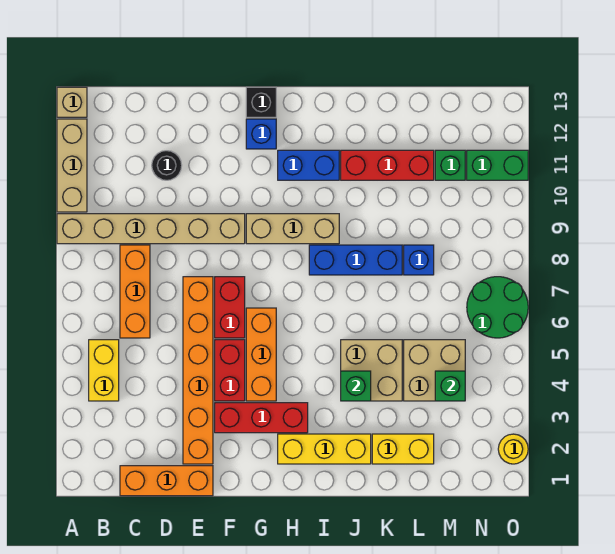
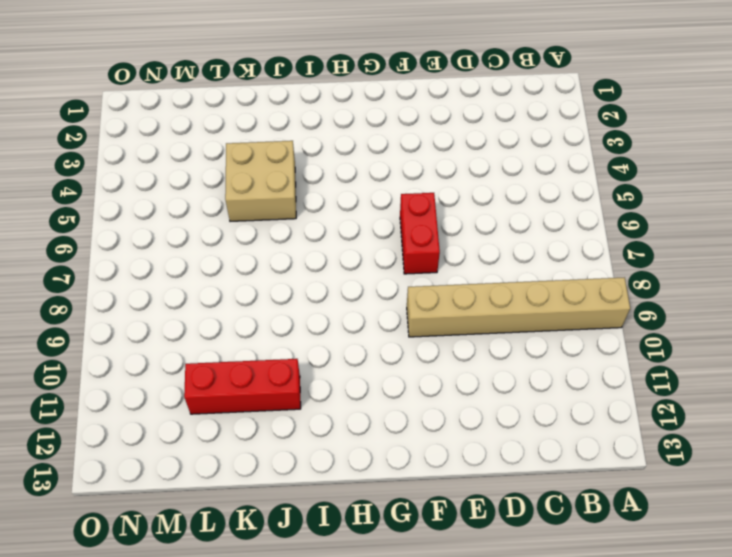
none -> tan brick A10:A12 level 1
none -> tan brick A13 level 1
none -> yellow brick B4:B5 level 1

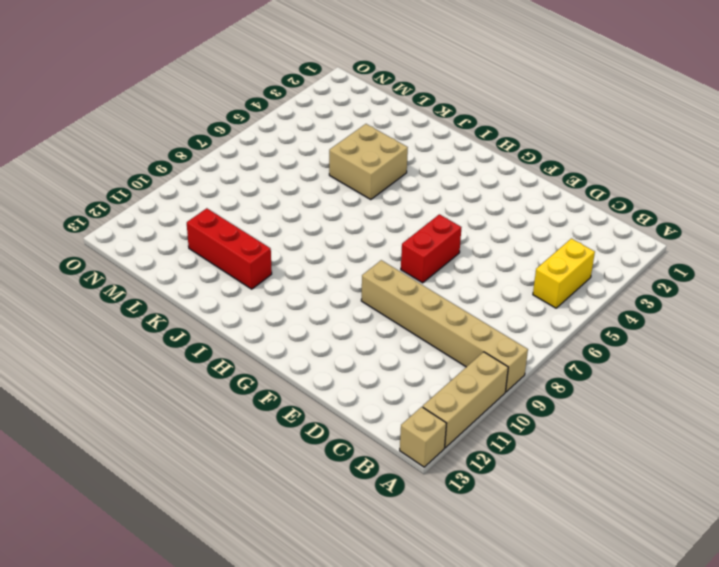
none -> orange brick C1:E1 level 1
none -> orange brick C6:C8 level 1
none -> black round brick D11 level 1

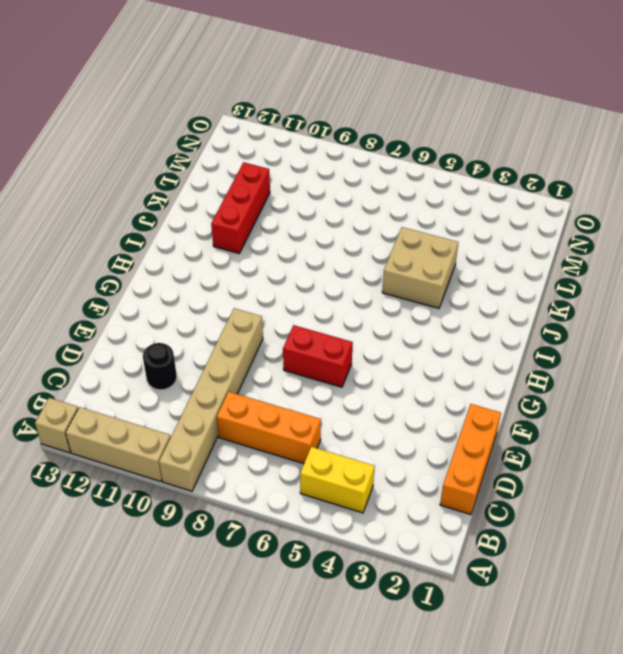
none -> orange brick E2:E7 level 1
none -> red brick F3:H3 level 1
none -> red brick F4:F5 level 1

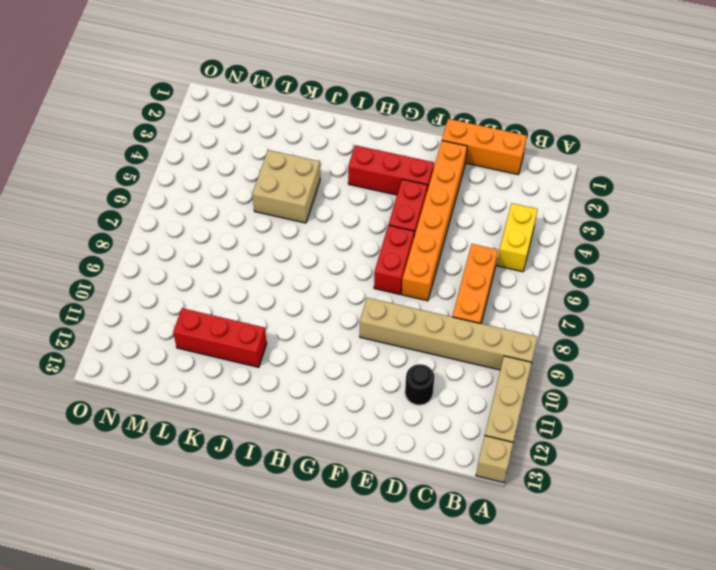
none -> orange brick G4:G6 level 1
none -> tan brick G9:I9 level 1
none -> blue brick G12 level 1

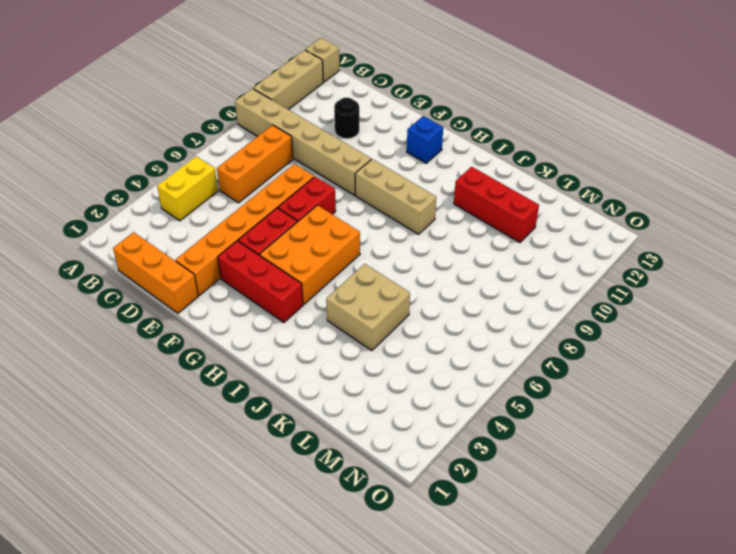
orange brick G4:H6 level 1 -> orange brick G4:G6 level 1
none -> black brick G13 level 1
none -> yellow brick H2:J2 level 1
none -> blue brick H11:I11 level 1

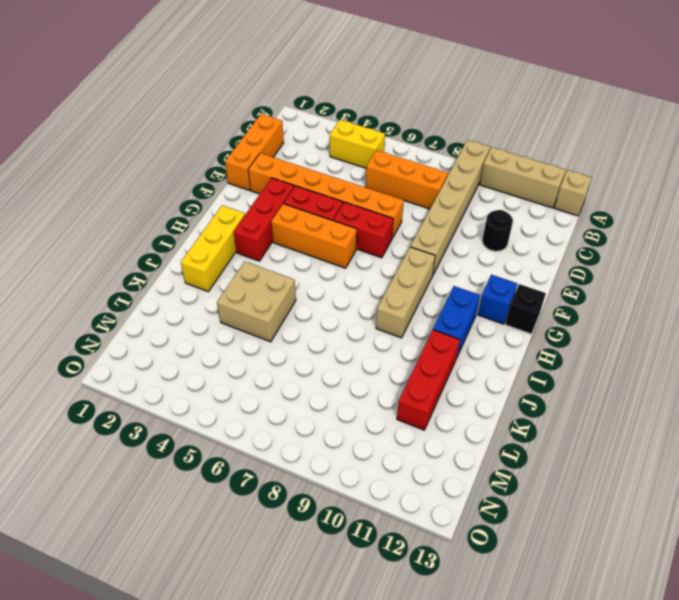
none -> blue brick I8:K8 level 1
none -> yellow brick K2:L2 level 1
none -> tan brick L4:M5 level 1

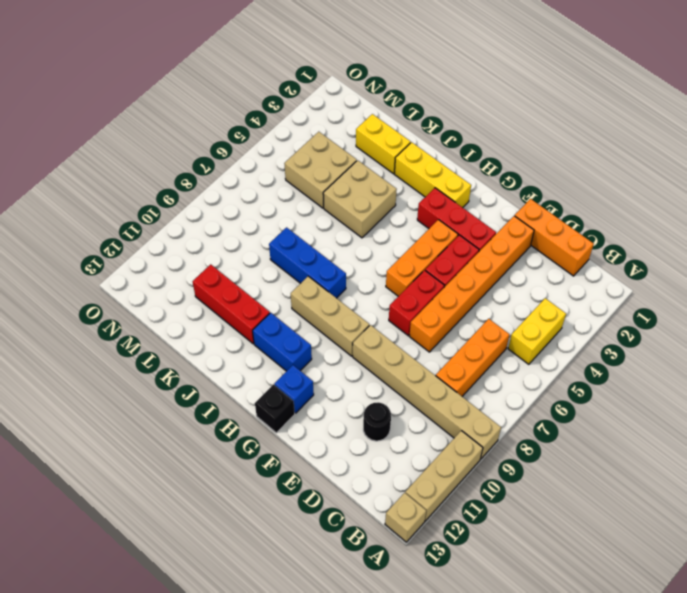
none -> blue brick L8 level 1
none -> green brick M11 level 1
none -> green round brick N6:O7 level 1

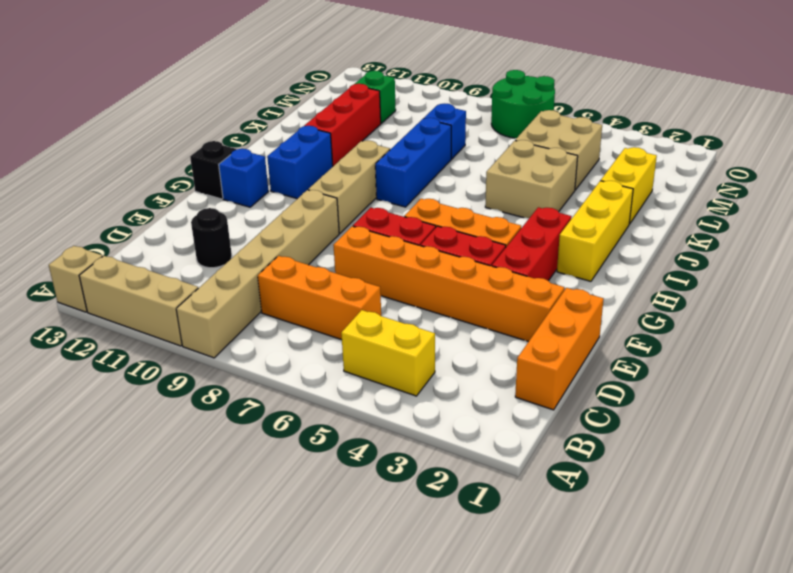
none -> green brick N11:O11 level 1
none -> yellow round brick O2 level 1
none -> green brick J4 level 2

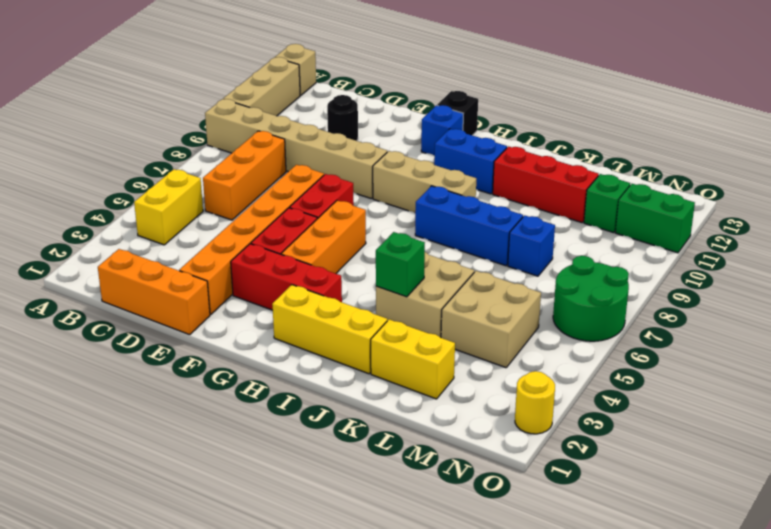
none -> green brick M4 level 2

